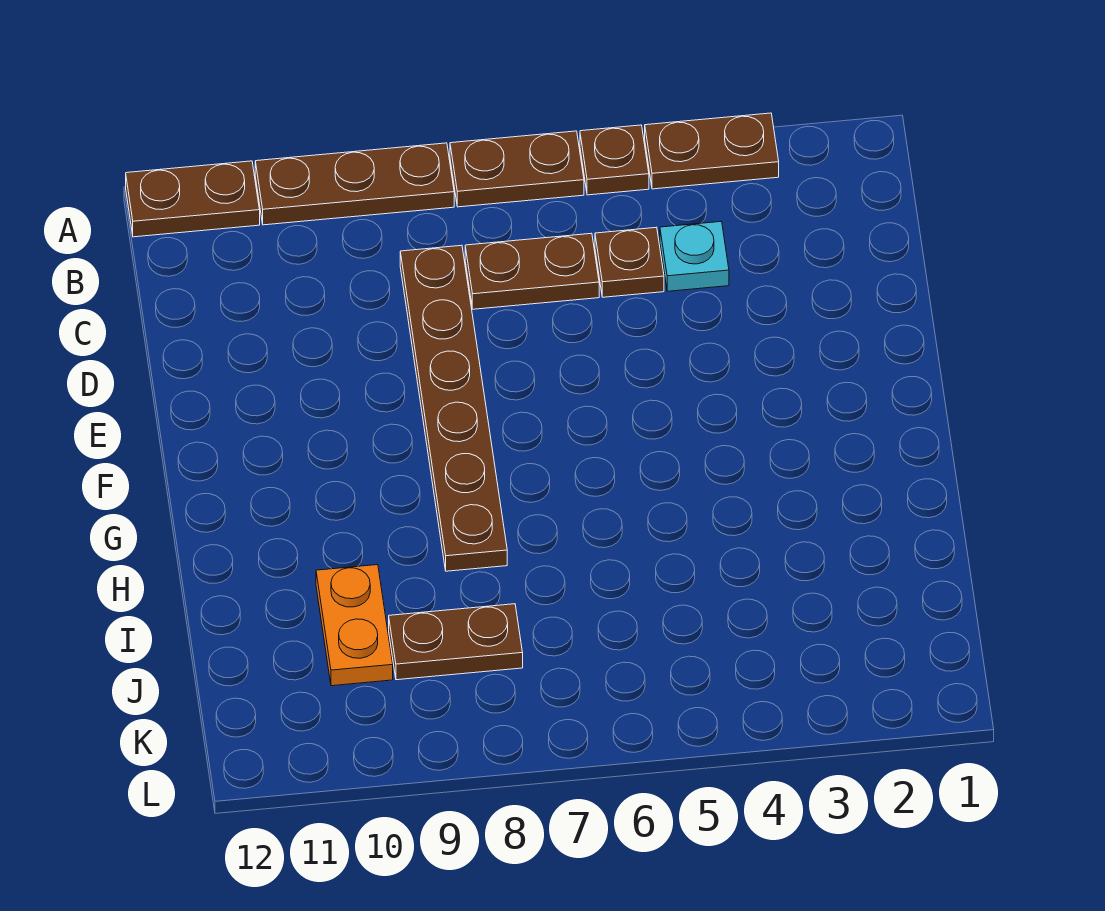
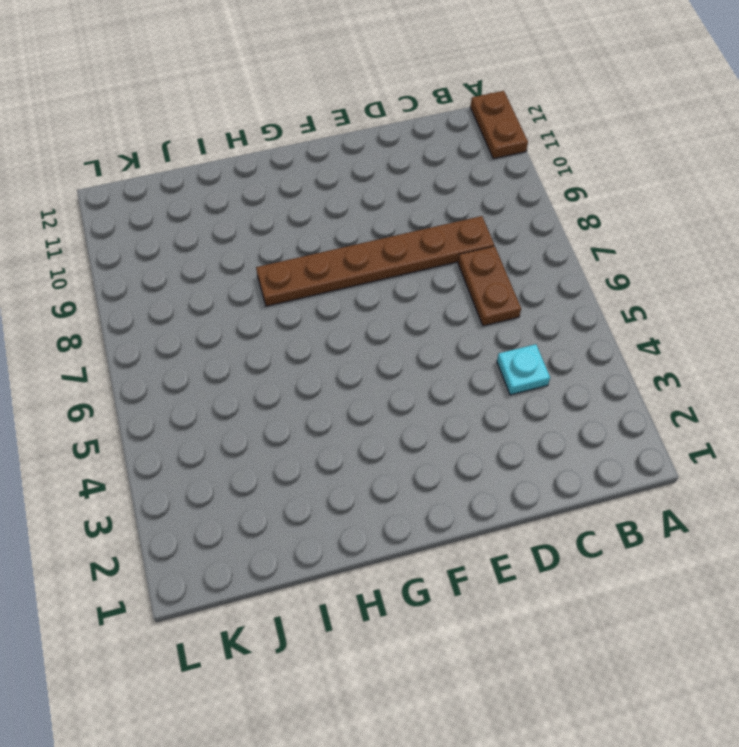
none -> brown plate A3:A4 level 1
none -> brown plate A5 level 1

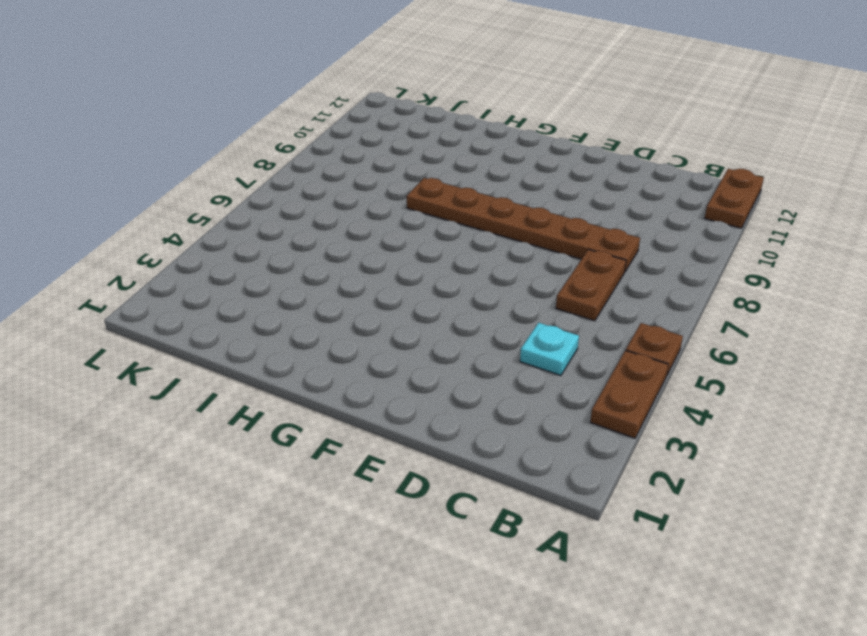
none -> brown plate A6:A7 level 1
none -> brown plate A8:A10 level 1

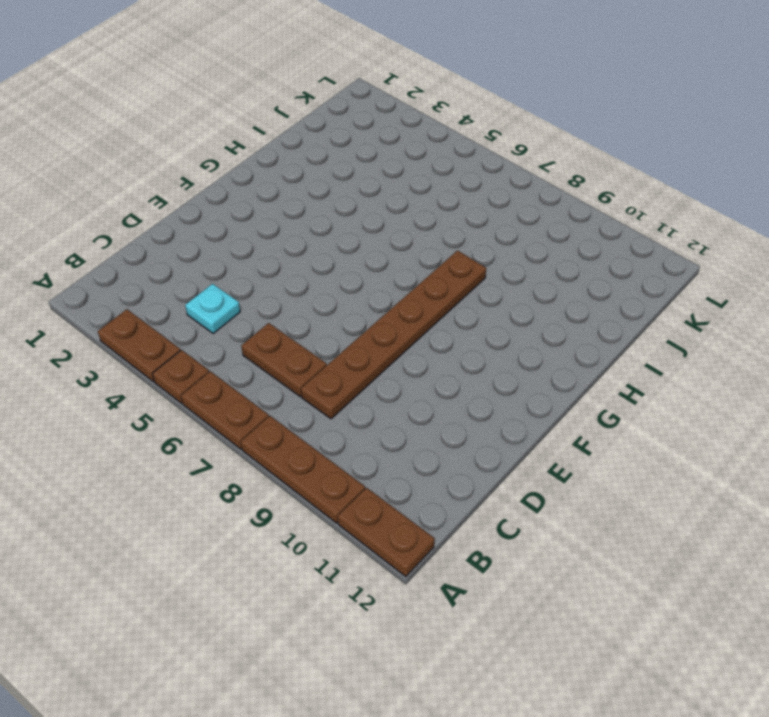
none -> brown plate C5 level 1
none -> orange plate I10:J10 level 1

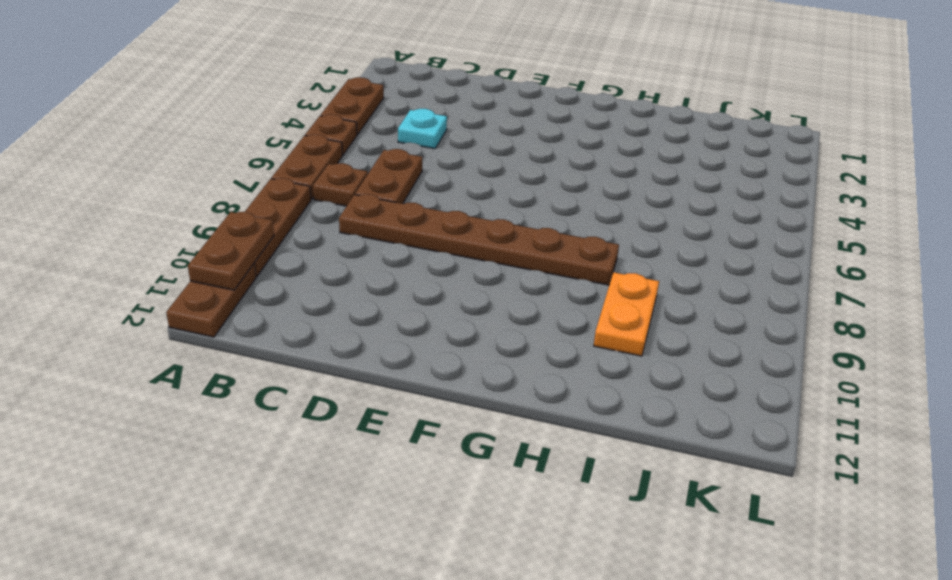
brown plate A10:A11 level 2 -> brown plate J8:J9 level 1
brown plate B7 level 1 -> brown plate C5 level 1
orange plate I9:I10 level 1 -> orange plate I10:J10 level 1

